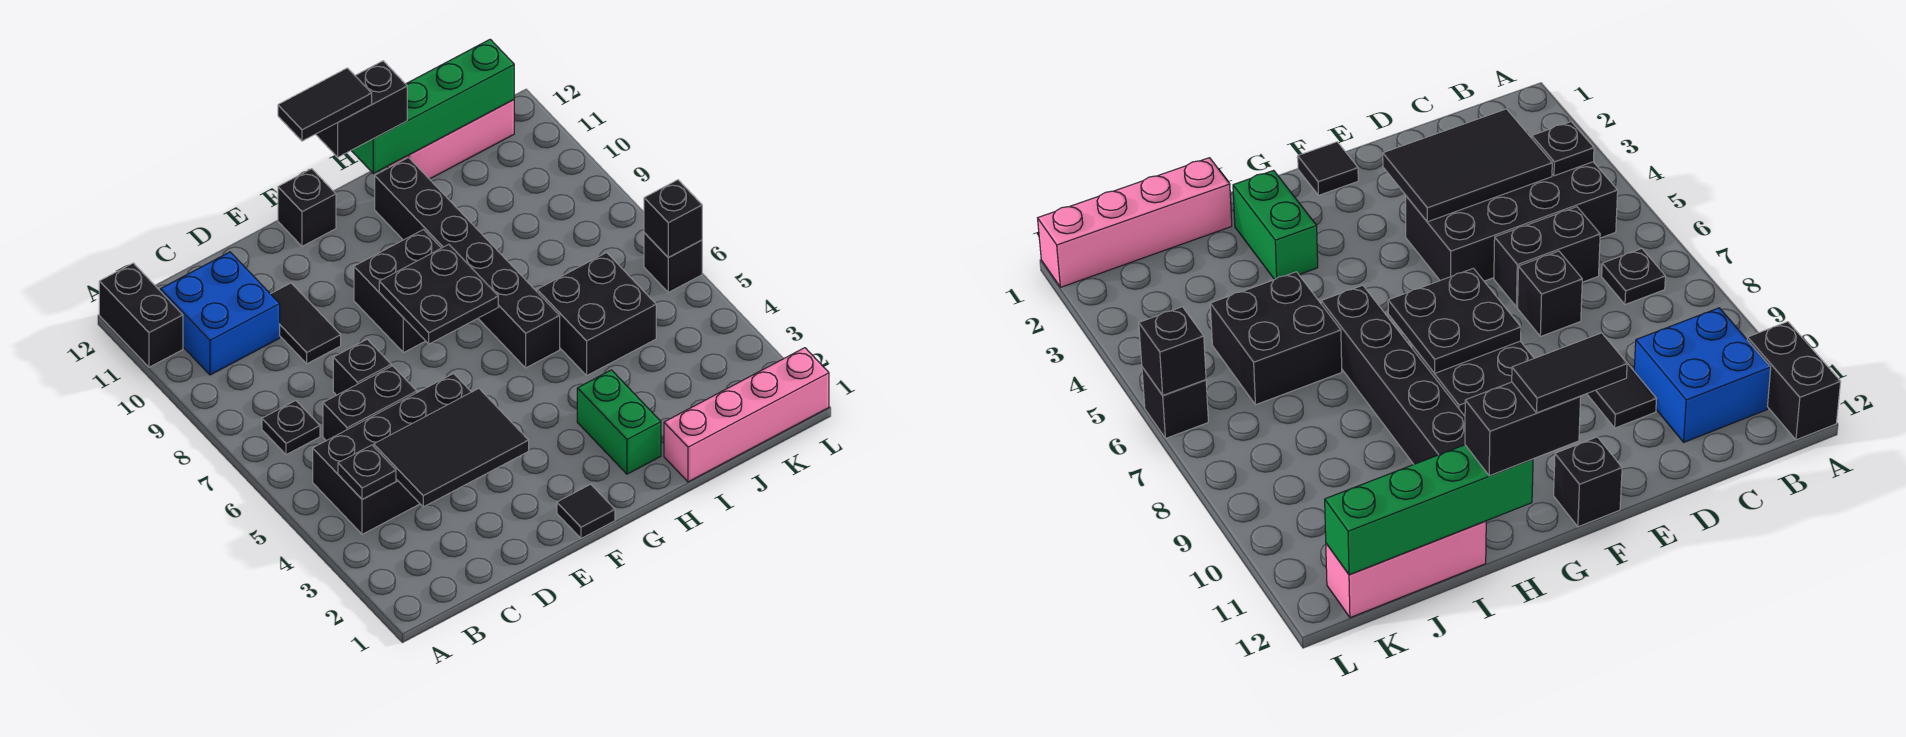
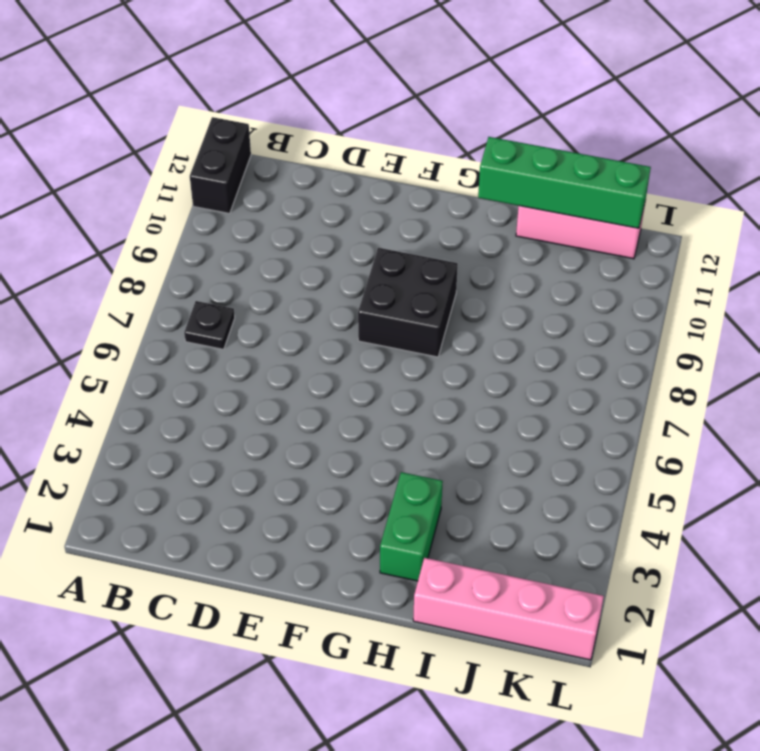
none -> black brick B4:E5 level 1
none -> blue brick B10:C11 level 1
none -> black brick C6:D6 level 1

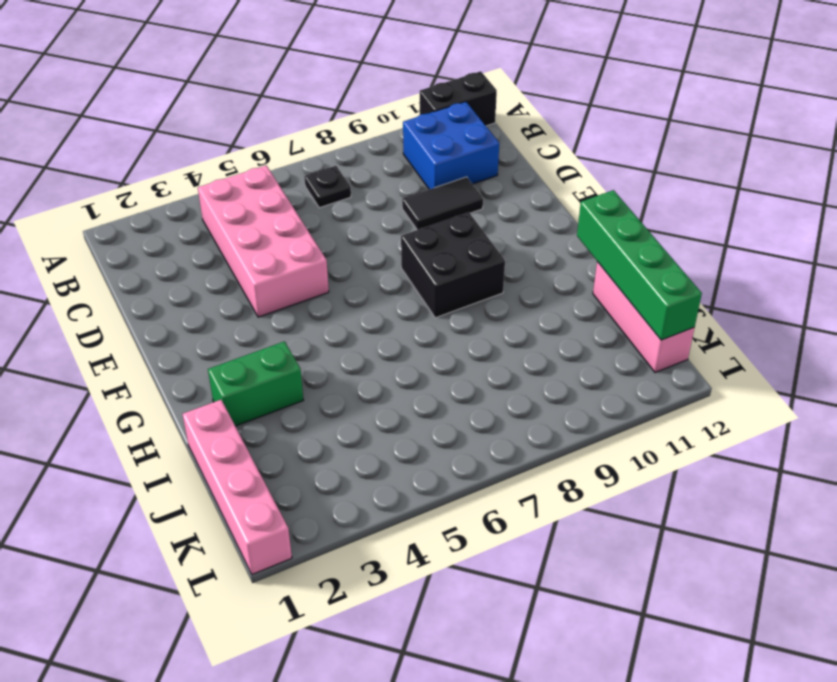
pink brick B4:E5 level 1 -> black brick B4:E5 level 1
none -> black brick C6:D6 level 1
none -> black brick D7 level 1
none -> black tile F1 level 1

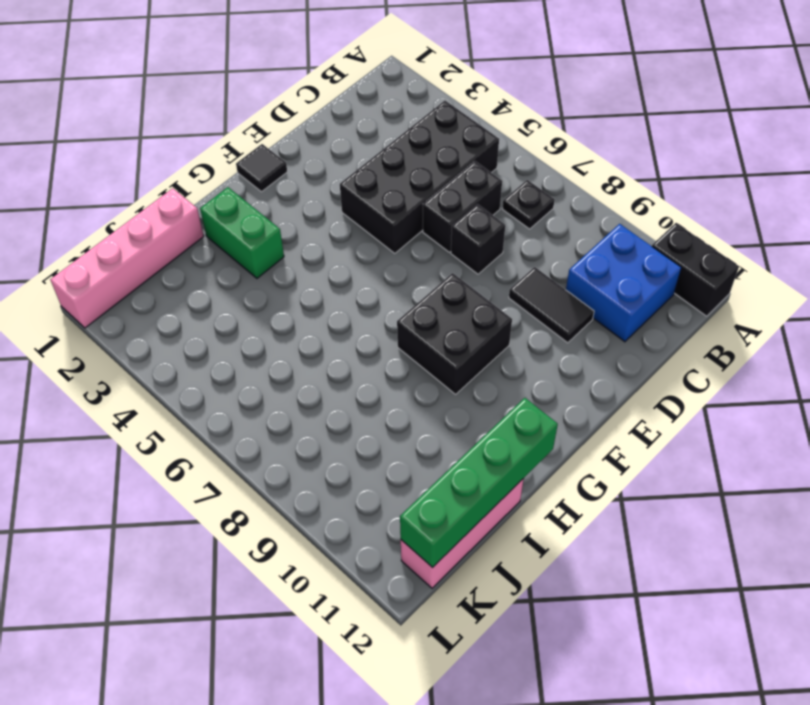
none -> black brick F12 level 1
none -> black brick H6:H11 level 1
none -> black brick I5:J6 level 1

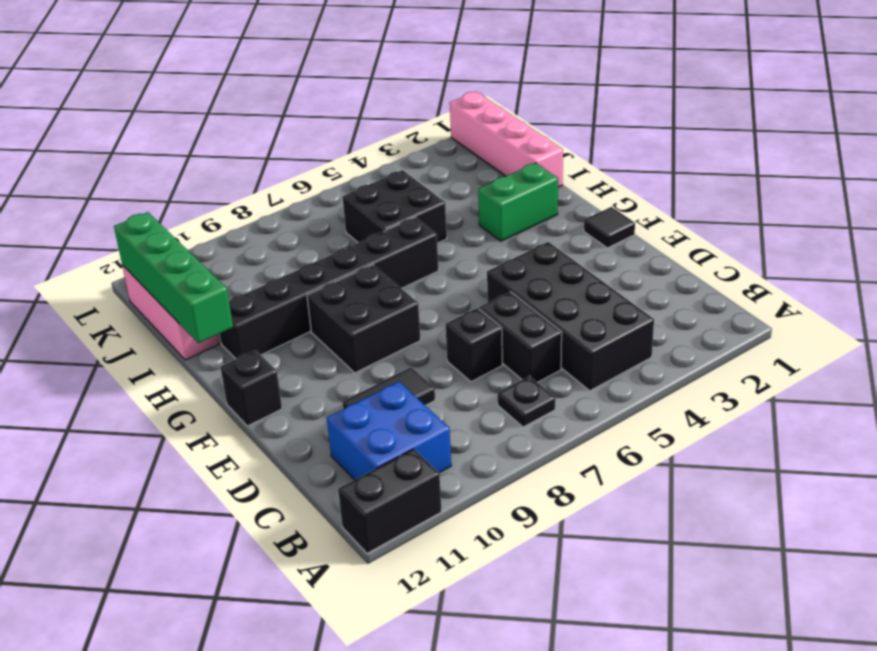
none -> black brick L6 level 1
none -> black plate B4 level 2
none -> black tile C3:E4 level 2

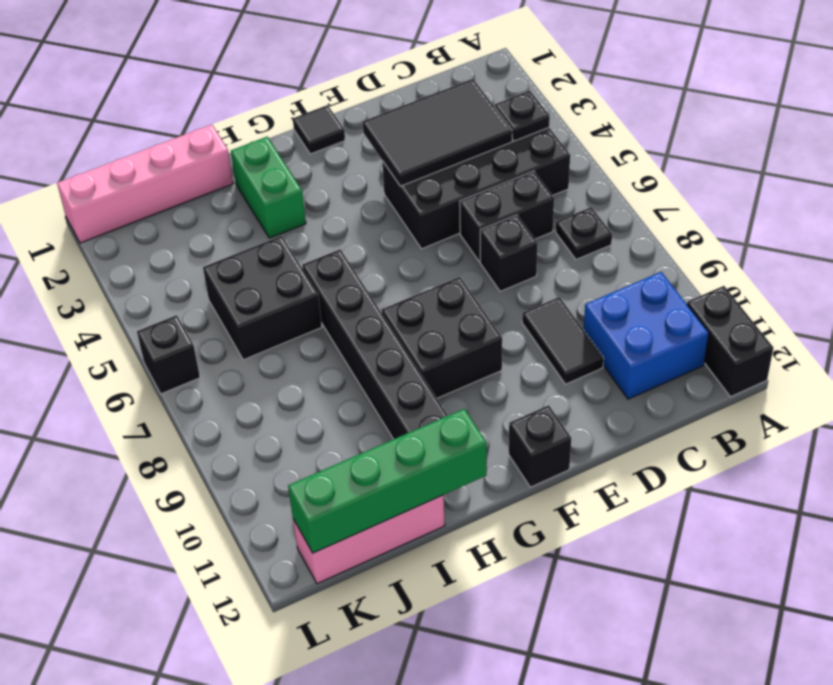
none -> black plate F7:G8 level 2
none -> black brick L6 level 2
none -> black brick G12:H12 level 3

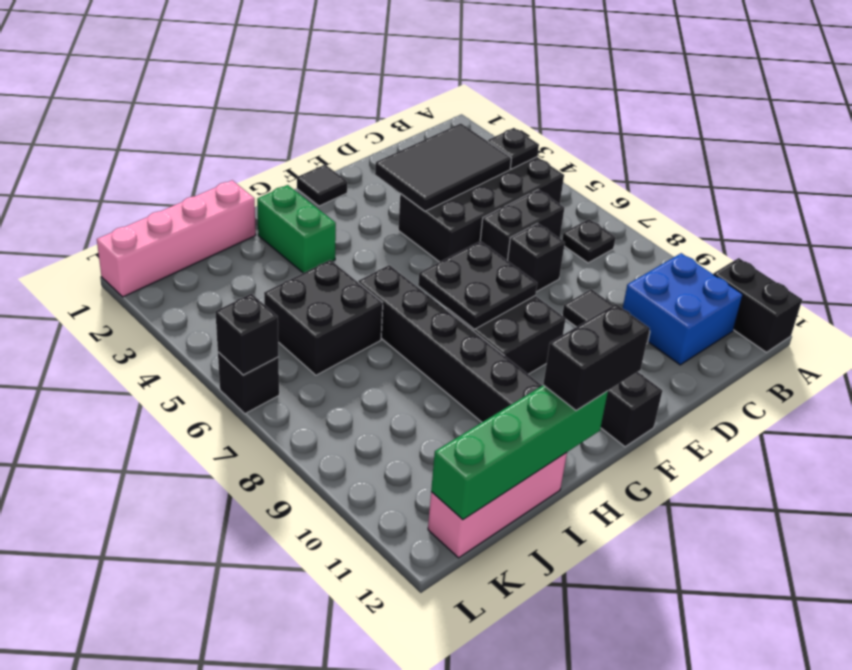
none -> black tile F12:G12 level 4

